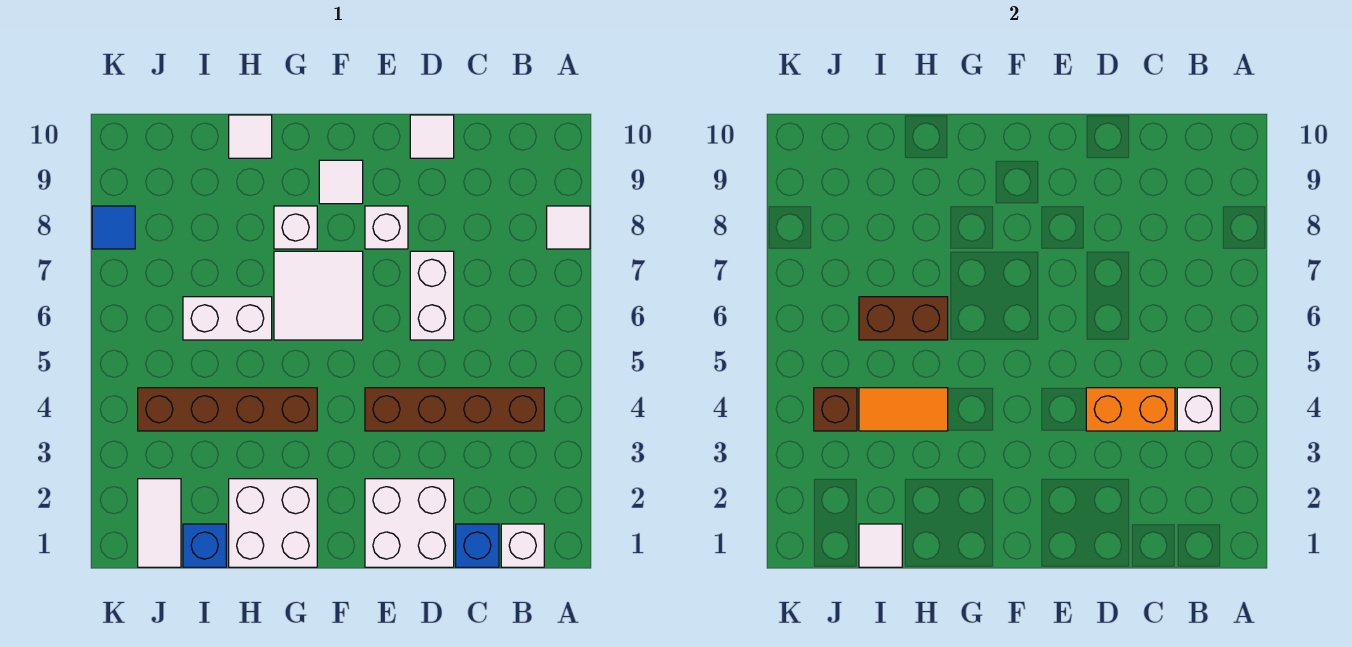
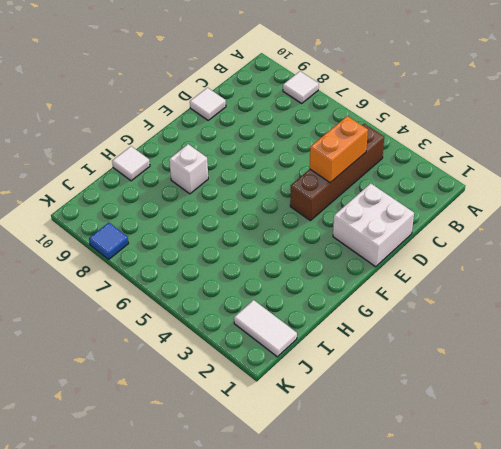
none -> white brick B1 level 1
none -> blue brick C1 level 1
none -> white brick D6:D7 level 1

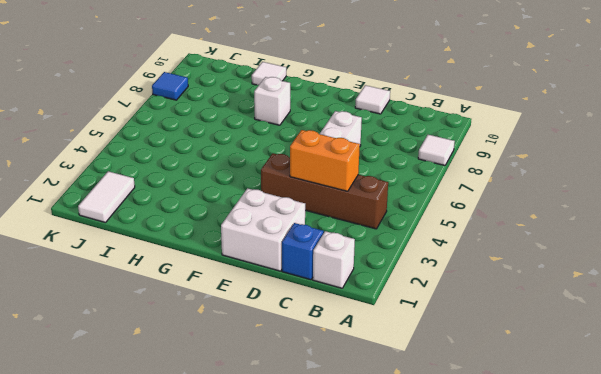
none -> white brick E8 level 1
none -> white tile F6:G7 level 1
none -> white tile F9 level 1

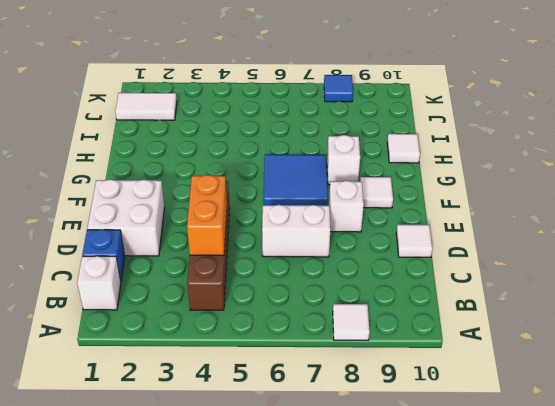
blue tile F6:G7 level 1 -> white tile F6:G7 level 1
none -> white brick G1:H2 level 1
none -> brown brick G4:J4 level 1
none -> white brick H6:I6 level 1

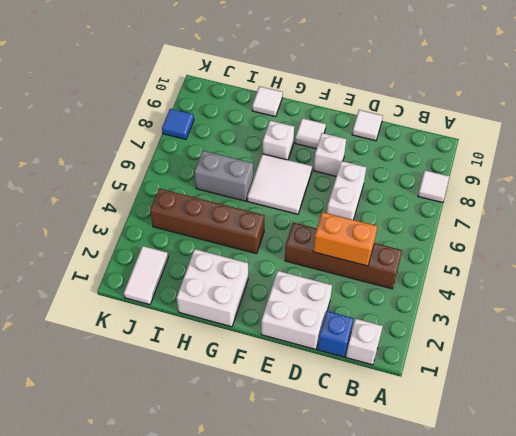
grey brick H6:I6 level 1 -> white brick H6:I6 level 1
none -> blue brick I1 level 1
none -> white brick B4 level 2
none -> orange tile H4:I4 level 2

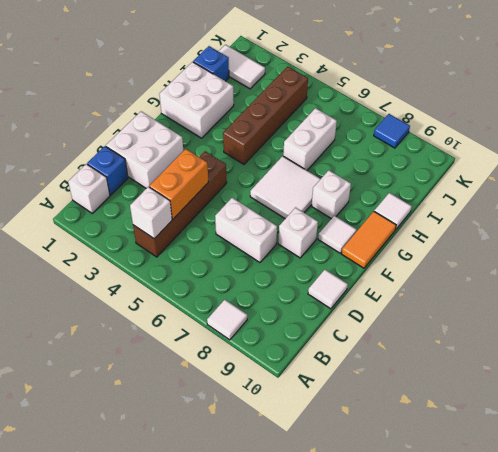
orange tile F10:G10 level 1 -> orange tile H4:I4 level 2
none -> brown brick H6:I6 level 2
none -> white tile I1 level 2
none -> brown brick J4 level 2

